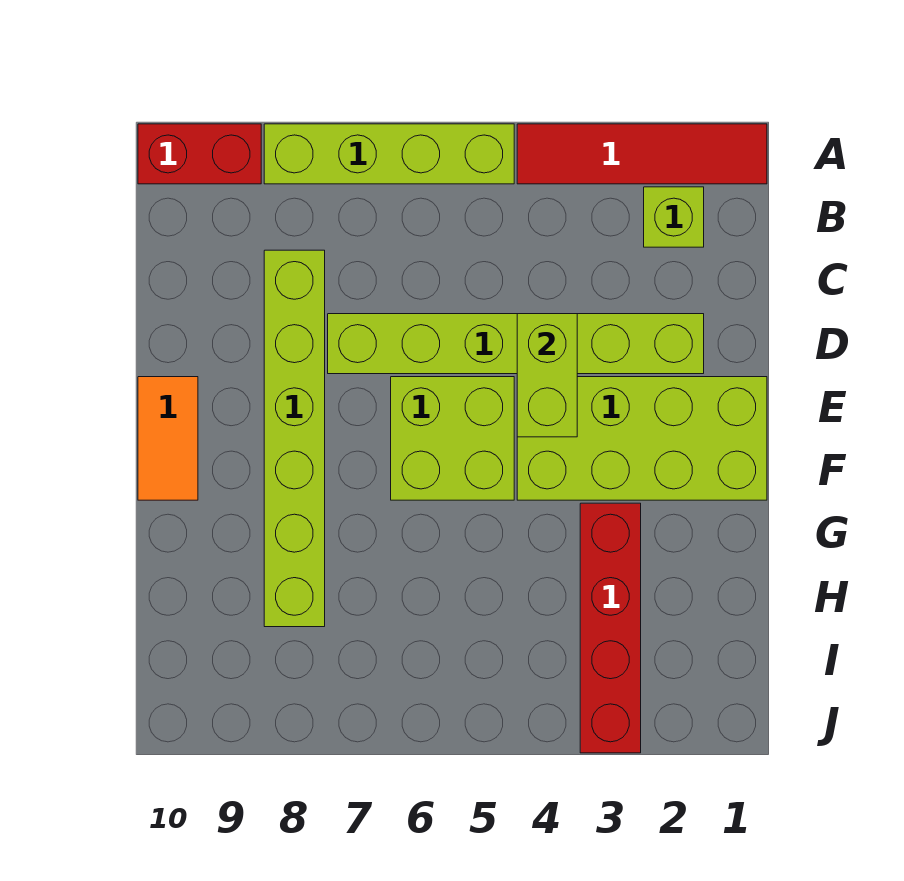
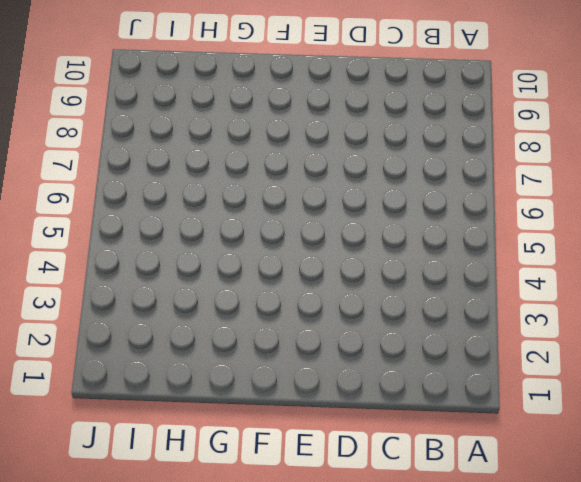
none -> red tile A1:A4 level 1
none -> lime brick A5:A8 level 1

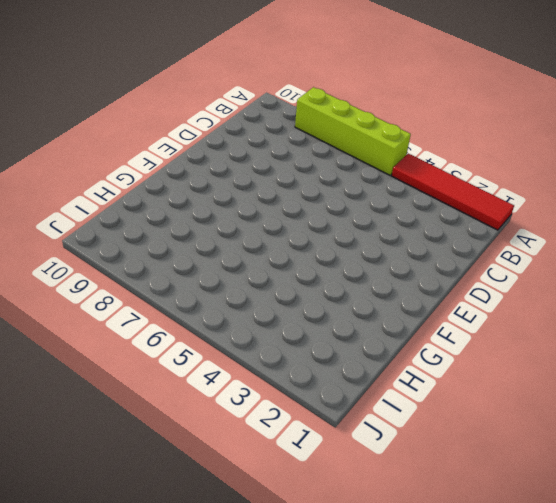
none -> red brick A9:A10 level 1
none -> lime brick B2 level 1

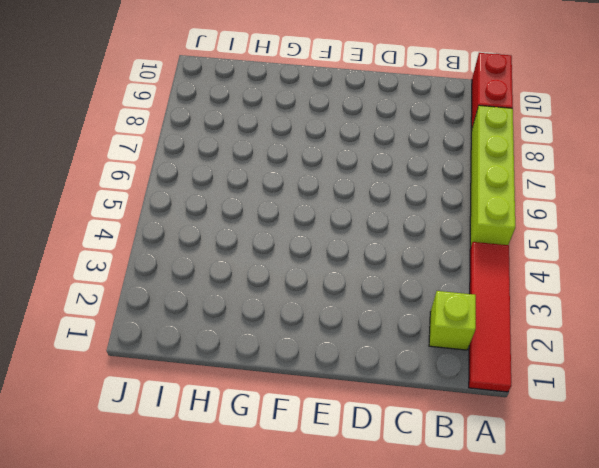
none -> lime brick C8:H8 level 1
none -> lime brick D2:D7 level 1

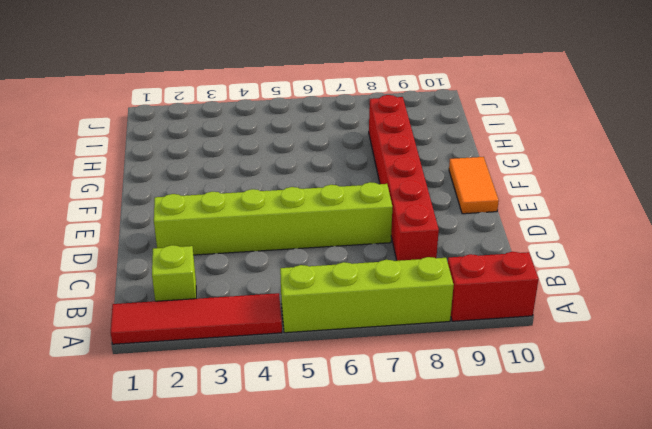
red brick C8:H8 level 1 -> lime brick C8:H8 level 1
none -> lime brick E1:F4 level 1
none -> lime brick E5:F6 level 1

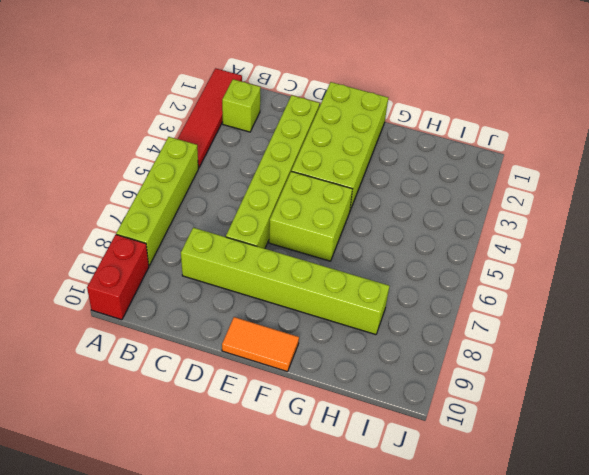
none -> red brick G3:J3 level 1
none -> lime brick D4:E4 level 2

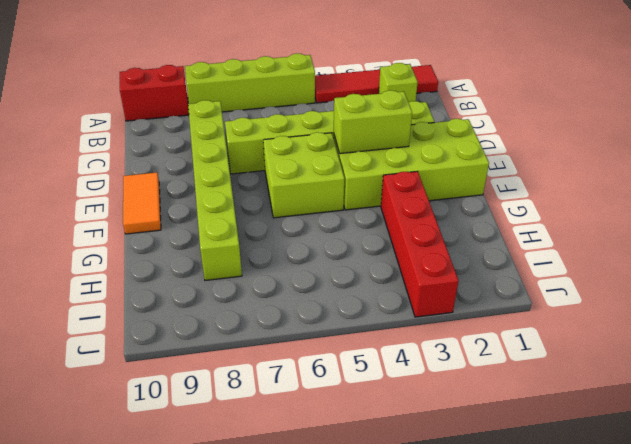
lime brick E3:E4 level 2 -> lime brick D4:E4 level 2

